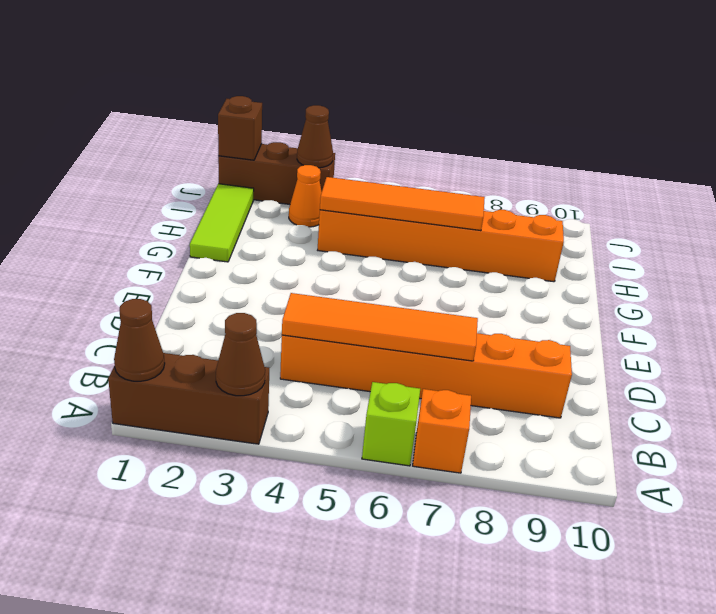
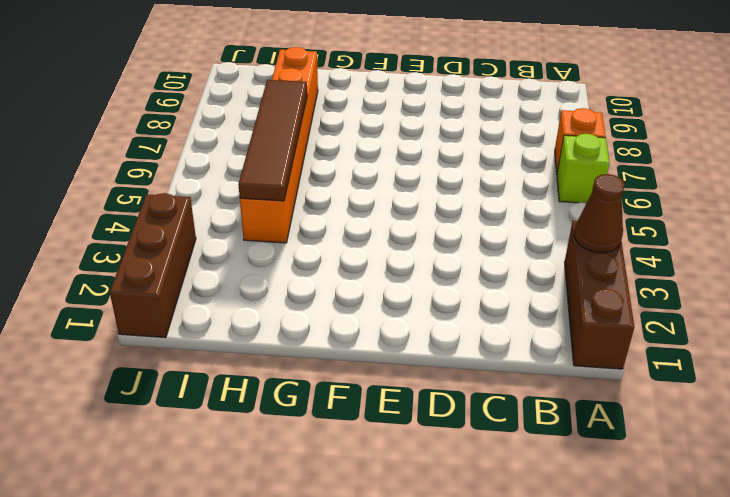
brown tile H4:H7 level 2 -> orange tile H4:H7 level 2
none -> orange brick C4:C9 level 1
none -> lime tile G1:I1 level 1
none -> orange cone I3 level 1

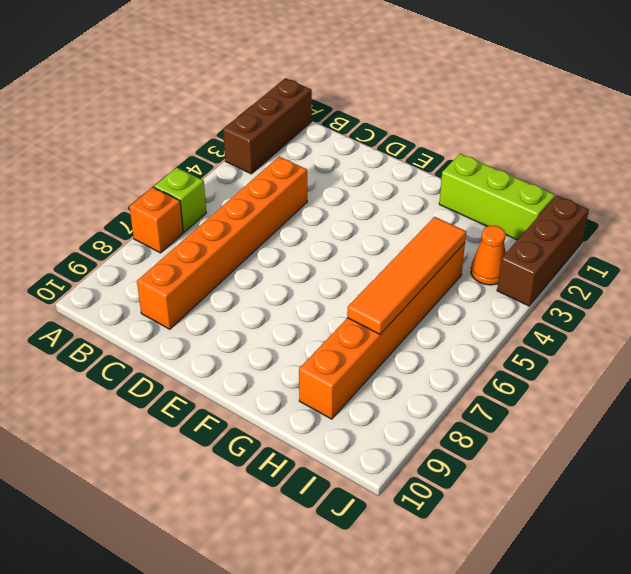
lime brick G1:I1 level 1 -> lime tile G1:I1 level 1
none -> brown cone A1 level 2
none -> brown cone A3 level 2
none -> orange tile C4:C7 level 2

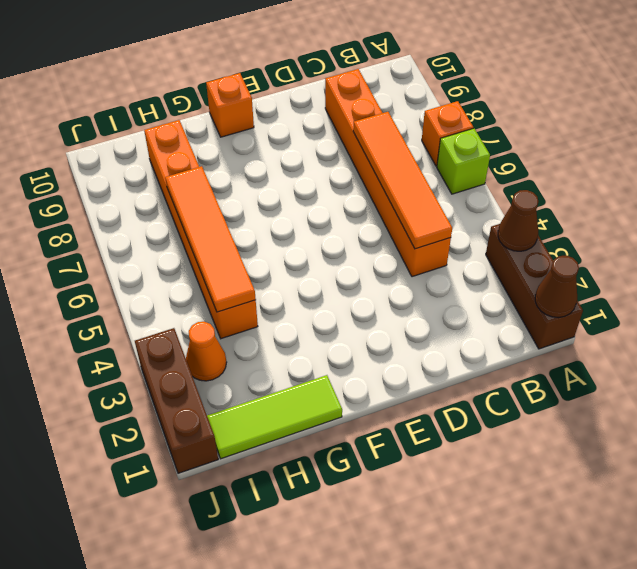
orange brick F10 level 1 -> none
none -> brown brick J1 level 2
none -> brown cone J3 level 2

